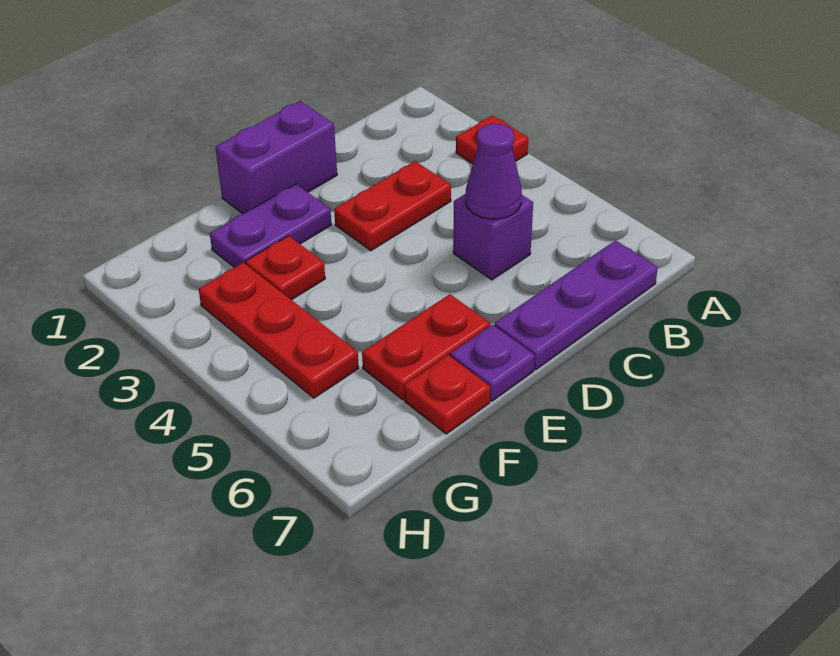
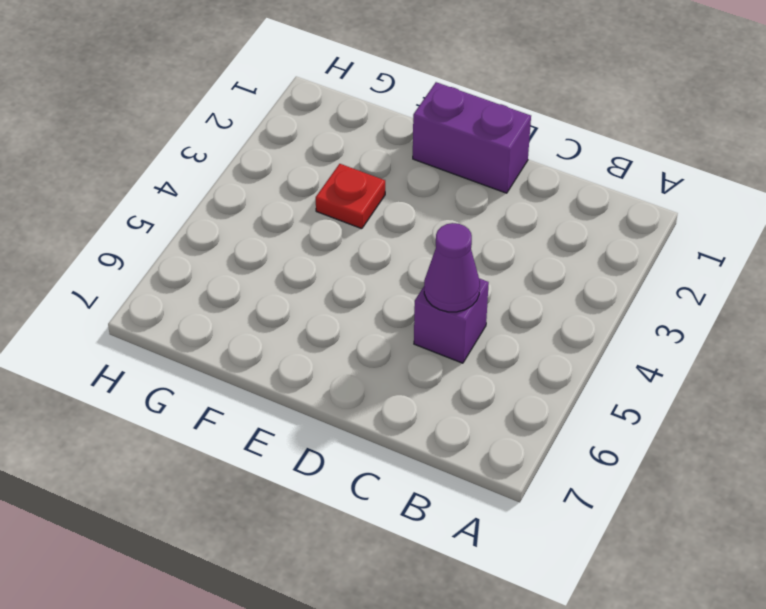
none -> red plate A3 level 1
none -> purple plate B7:D7 level 1
none -> red plate C3:D3 level 1

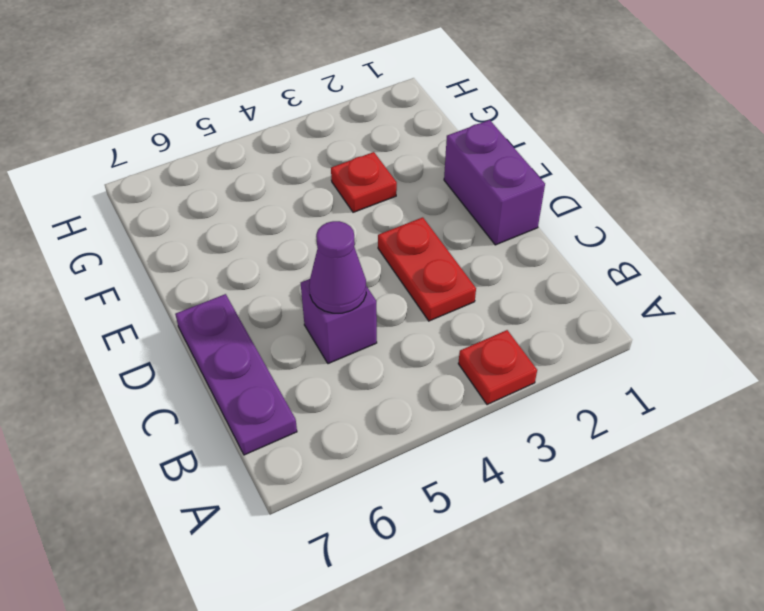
none -> purple plate E2:F2 level 1
none -> red plate E6:F6 level 1
none -> purple plate E7 level 1

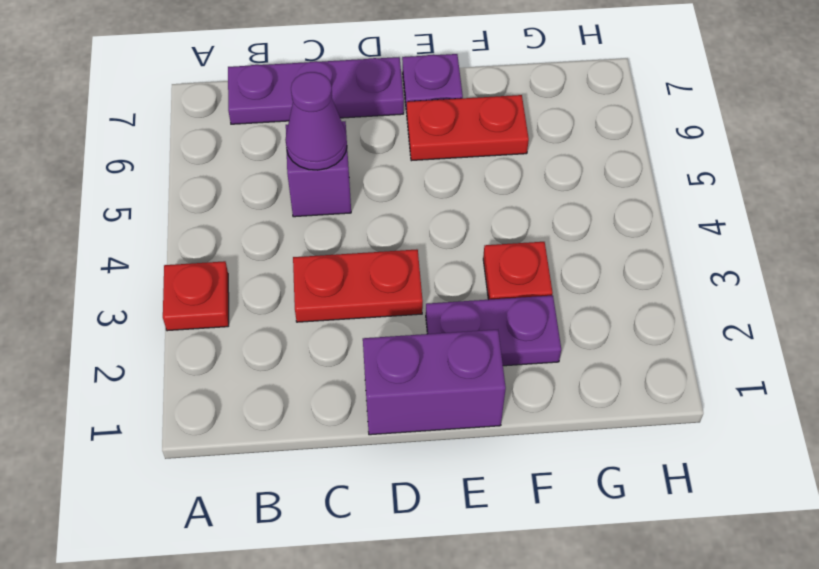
none -> red plate F7 level 1
none -> red plate G3:G5 level 1

